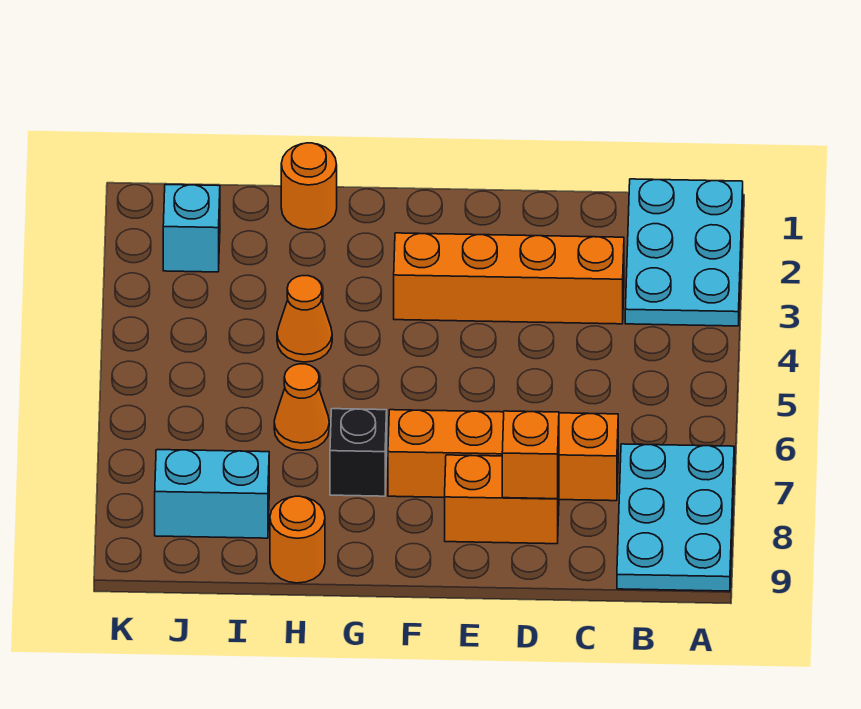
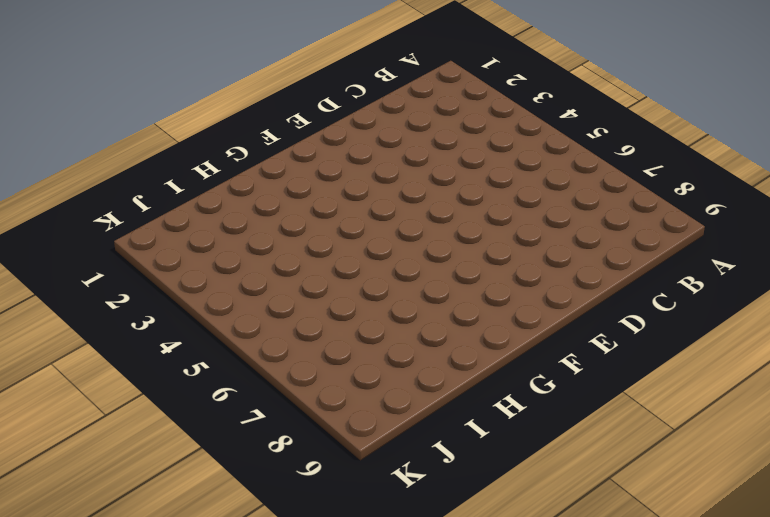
none -> cyan plate A1:B3 level 1
none -> cyan plate A7:B9 level 1
none -> orange brick C3:F3 level 1

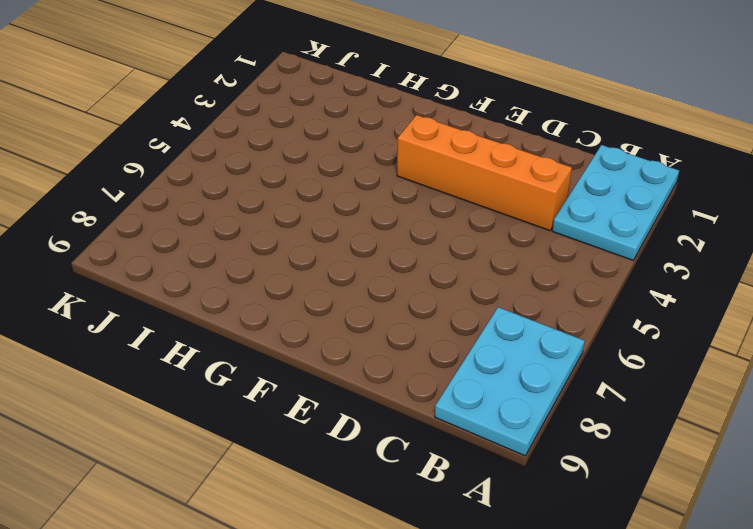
none -> orange brick C7:F7 level 1
none -> orange brick D8:E8 level 1
none -> black brick G7 level 1

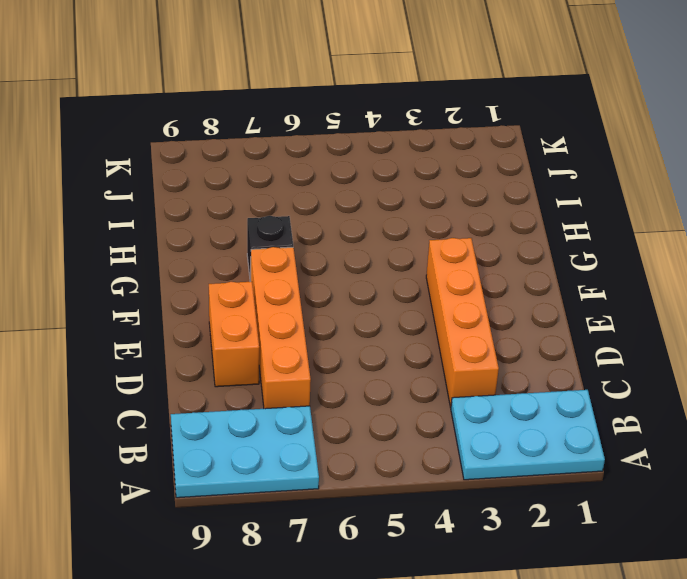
none -> orange round brick H1 level 1
none -> orange cone H4 level 1
none -> orange cone H6 level 1

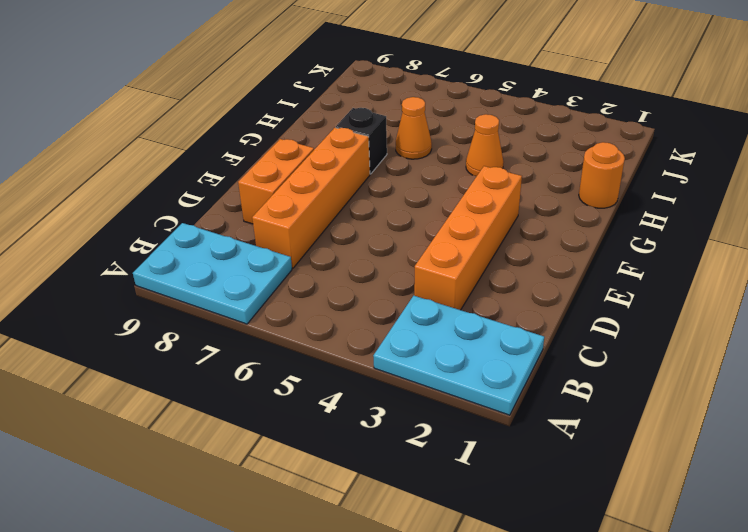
none -> orange round brick H9 level 1
none -> cyan brick I8:J8 level 1
none -> cyan brick J2 level 1

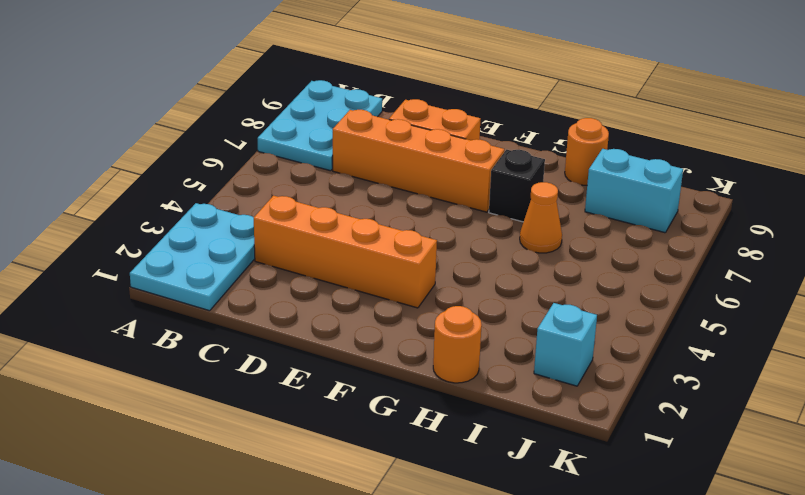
none -> orange cone H4 level 1
none -> orange brick D8 level 2

